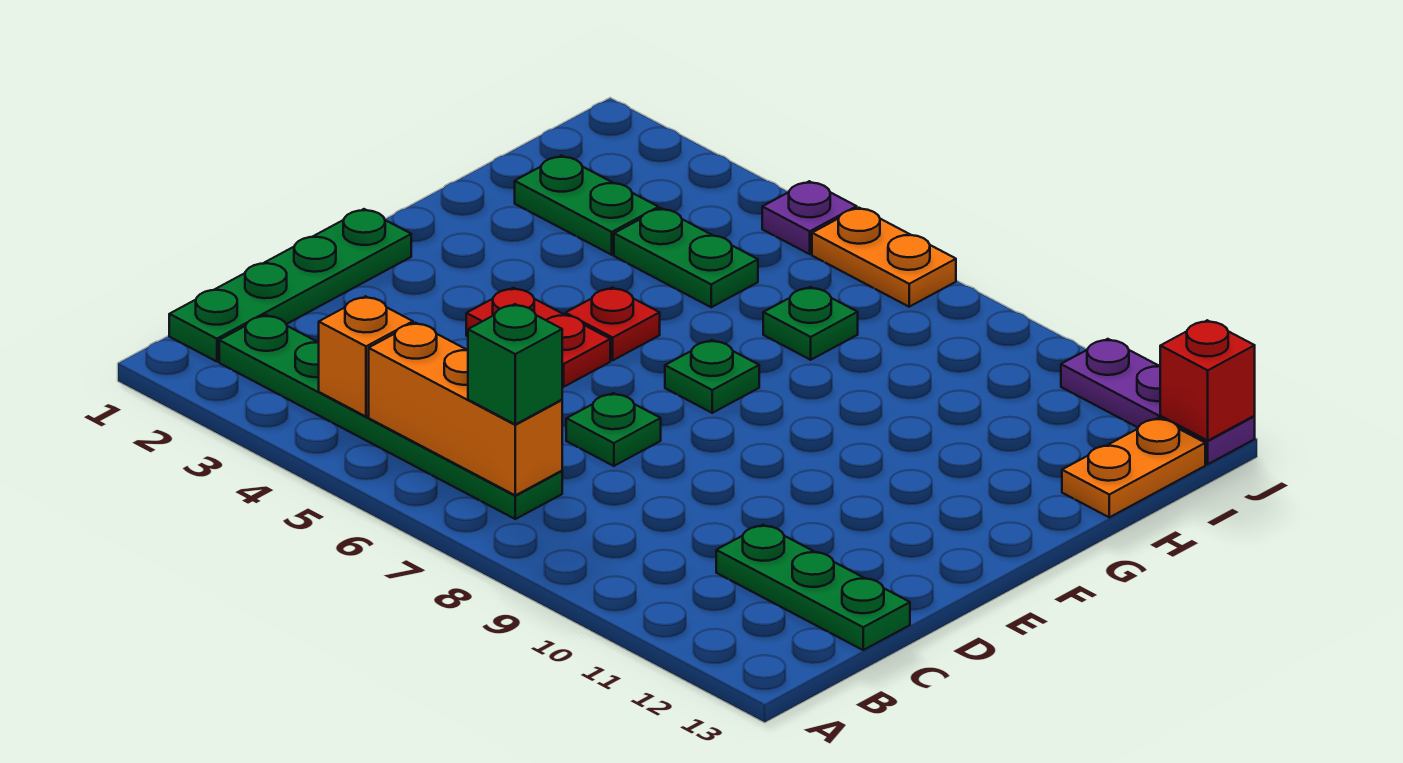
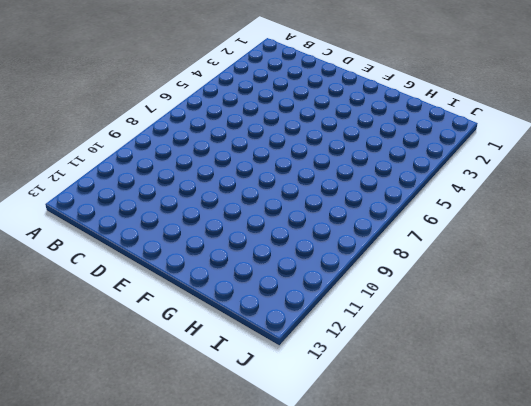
none -> green plate B1:E1 level 1
none -> green plate B2:B7 level 1
none -> green plate C11:C13 level 1

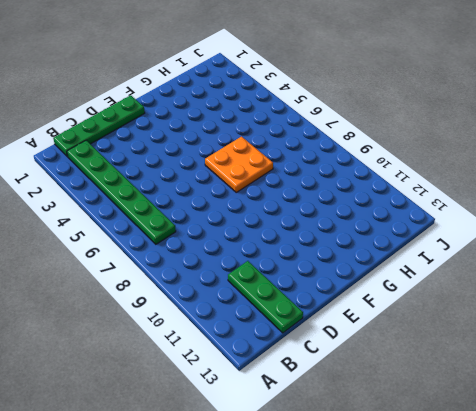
orange plate F6:G7 level 1 -> green plate F7 level 1
none -> green plate D7 level 1
none -> red plate E4:E5 level 1
none -> red plate F5 level 1

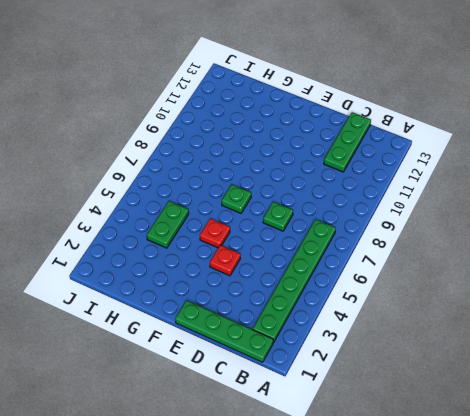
red plate E4 level 1 -> red plate E4:E5 level 1
none -> green plate H2:H3 level 1
none -> green plate H7 level 1
none -> orange plate H13:I13 level 1

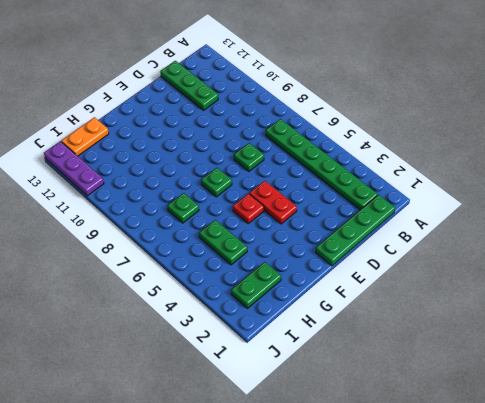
green plate H2:I2 level 1 -> green plate H2:H3 level 1
none -> purple plate J5 level 1
none -> orange plate J6:J7 level 1
none -> orange brick B4 level 2

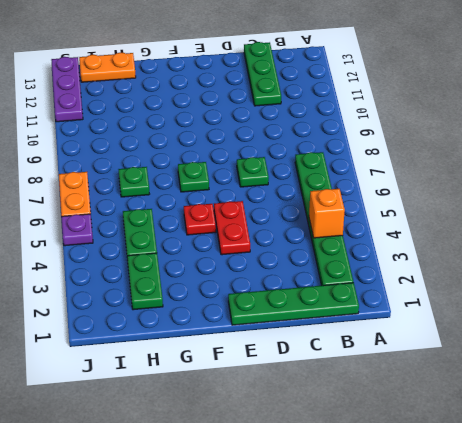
none -> orange brick B5:B7 level 2
none -> red brick J13 level 2
none -> green brick B7 level 3

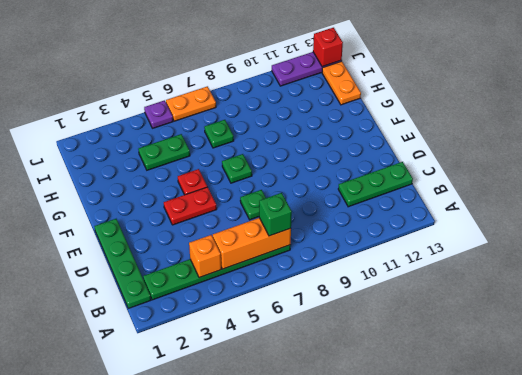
none -> green plate H2:H3 level 1

